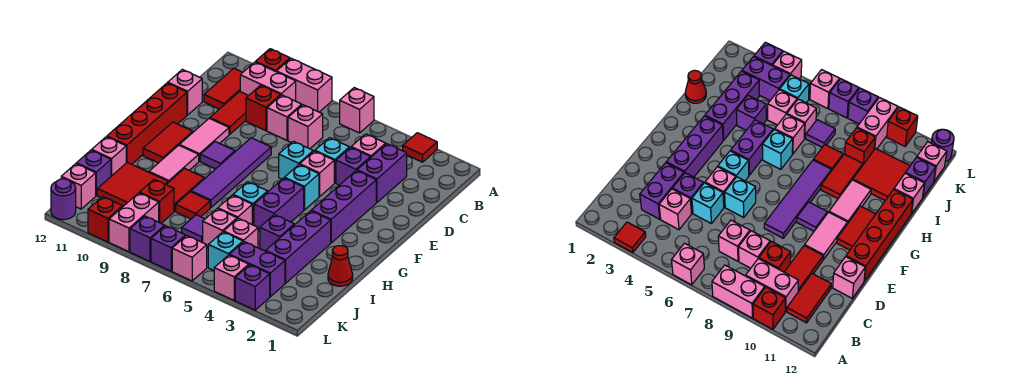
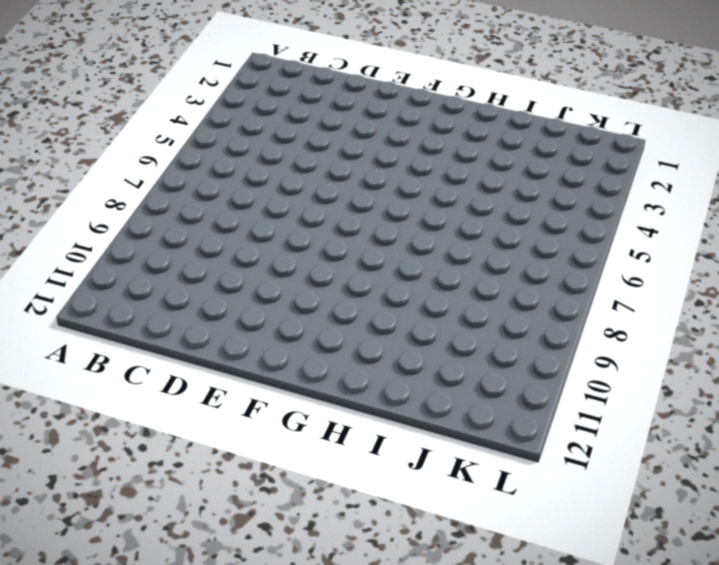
none -> red tile A3 level 1
none -> pink brick A6 level 1
none -> pink brick A8:A9 level 1
none -> red brick A10 level 1

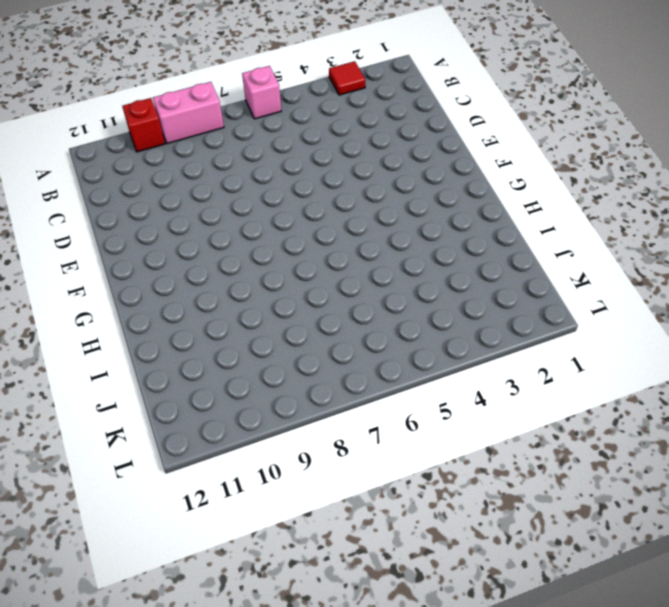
none -> pink brick B9:B10 level 1
none -> red tile B11:C11 level 1
none -> purple brick C3:D3 level 1
none -> pink brick C4 level 1

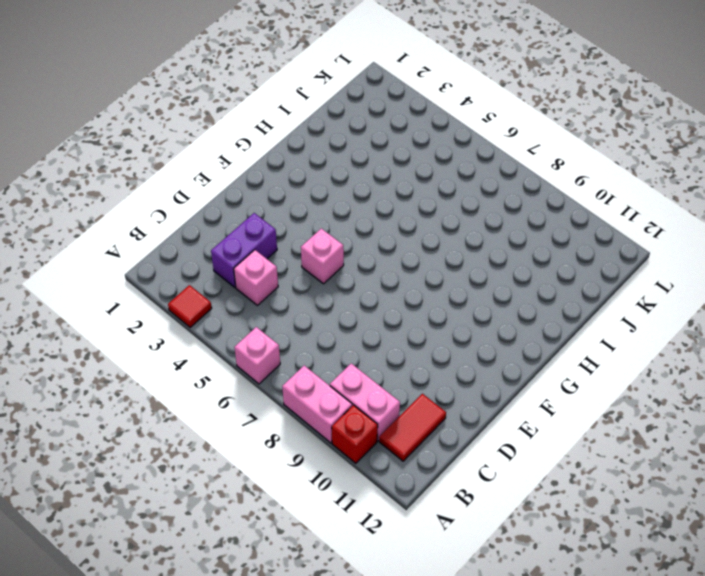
none -> pink brick C7 level 1
none -> pink brick C8 level 1
none -> red brick C9 level 1
none -> red tile C10:D10 level 1

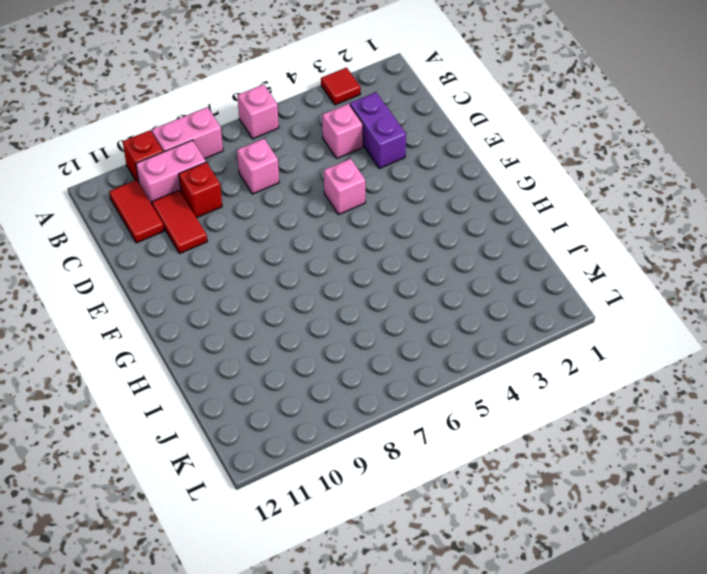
none -> pink brick C8 level 1
none -> purple brick D4 level 1
none -> cyan brick D5 level 1
none -> pink brick D12 level 1

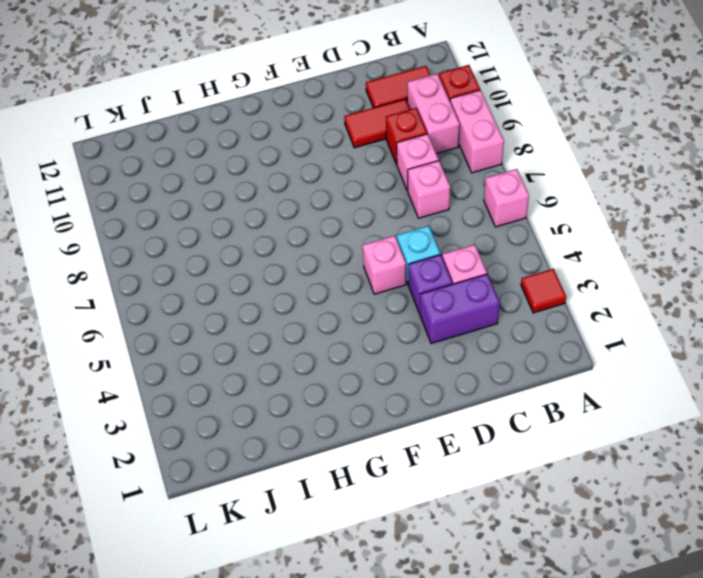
none -> pink brick D12 level 1
none -> purple brick E3:G3 level 1
none -> cyan brick E6 level 1
none -> purple tile E8:H8 level 1

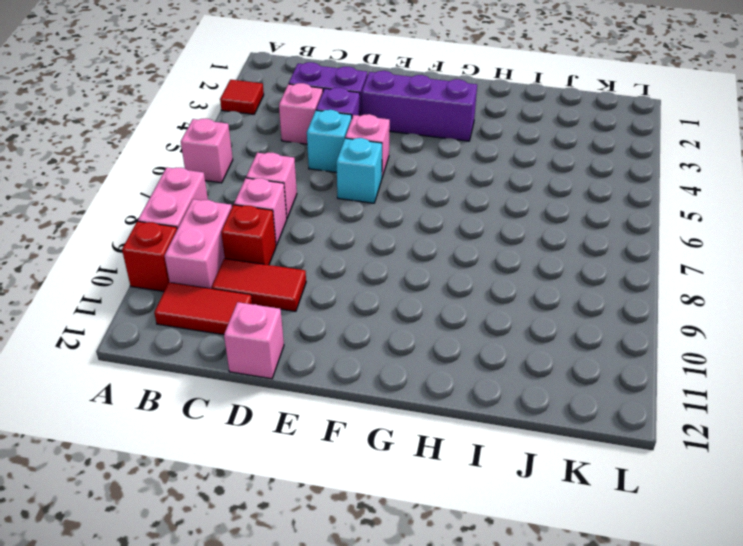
none -> purple tile E8:H8 level 1
none -> pink tile E10:F10 level 1
none -> red brick E12:H12 level 1
none -> cyan brick F5 level 1

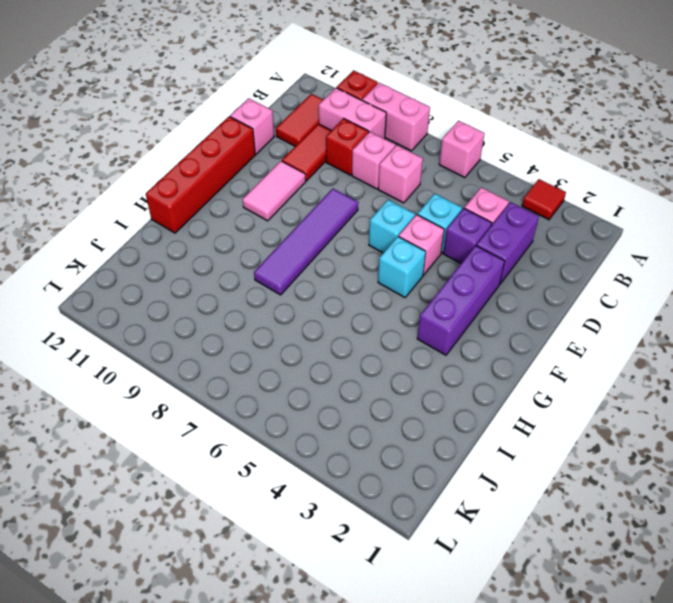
none -> purple tile F9 level 1
none -> red tile F11:G11 level 1
none -> purple brick G5:H5 level 1
none -> pink tile G10:H10 level 1

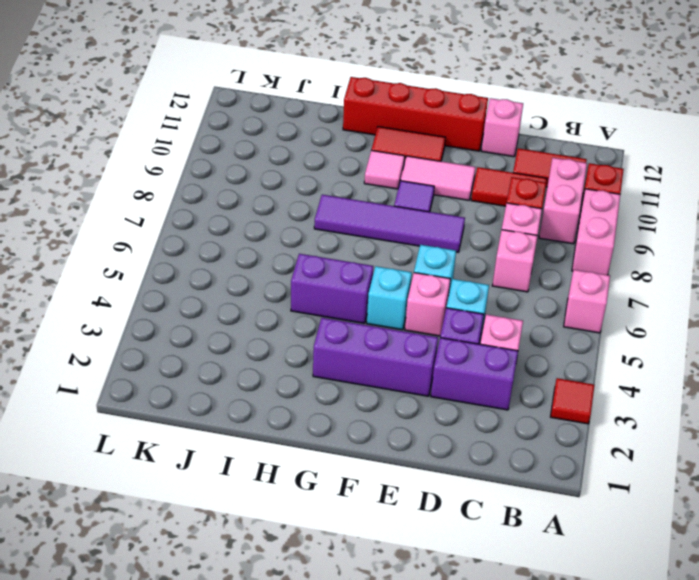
pink tile G10 level 1 -> pink tile G10:H10 level 1
none -> purple brick H3:J3 level 1
none -> cyan brick H6 level 1
none -> red tile H9:I9 level 1
none -> red cone I1 level 1

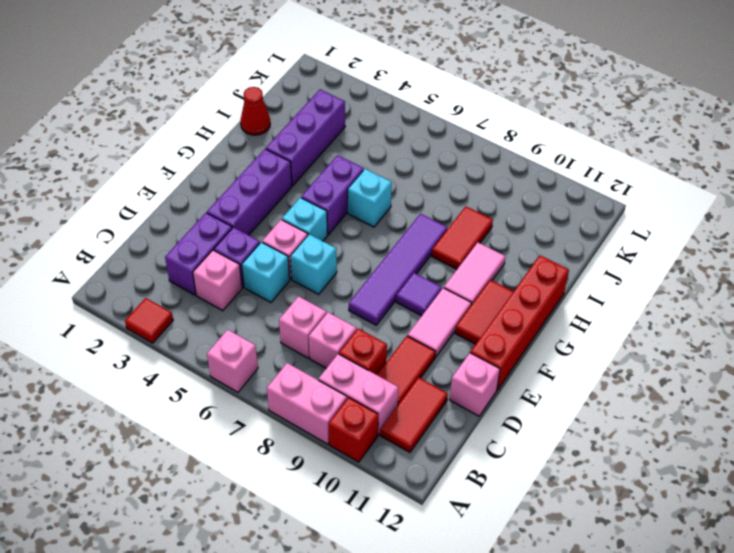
none -> purple brick I4 level 1
none -> pink brick I6 level 1
none -> red tile I8 level 1
none -> red tile I10:J11 level 1

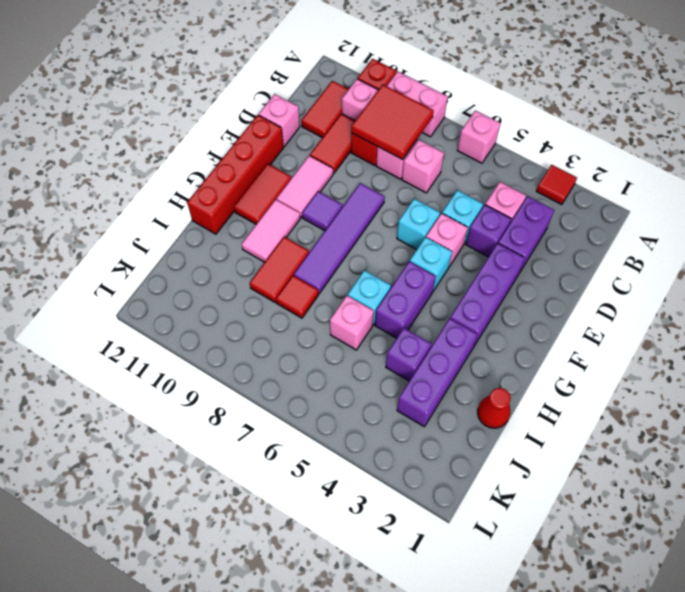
red tile B8:C9 level 2 -> red tile I10:J11 level 1
none -> pink brick I12 level 1
none -> pink brick J5 level 1
none -> pink brick J6 level 1
none -> purple tile J7 level 1

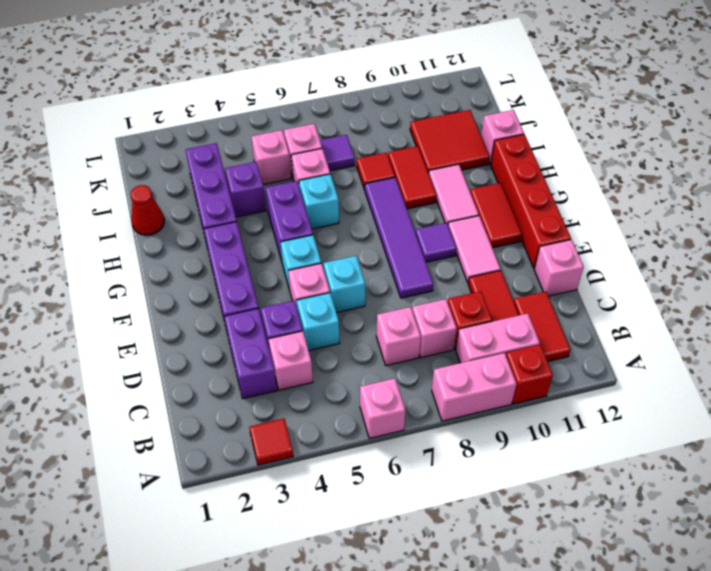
none -> red brick J9 level 1
none -> purple brick J12 level 1
none -> purple brick K3:K4 level 1
none -> cyan brick K5 level 1

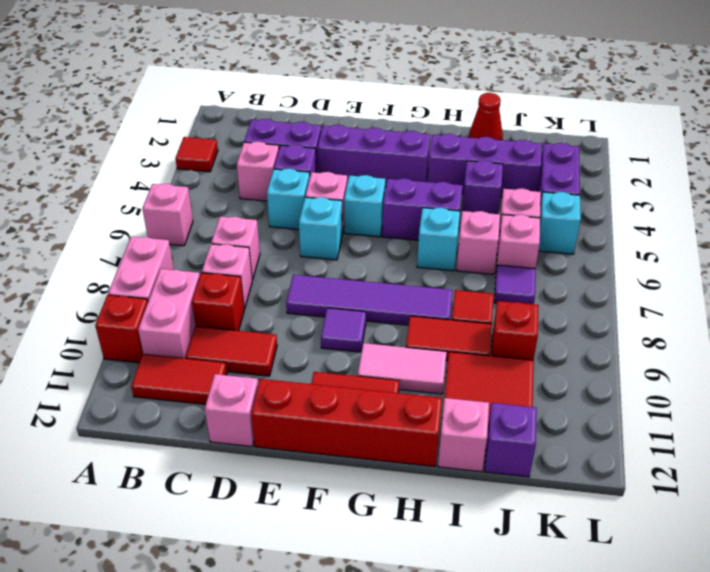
none -> pink tile E10:F10 level 1
none -> pink brick K9:L9 level 1
none -> pink brick K12 level 1
none -> purple brick L3 level 1

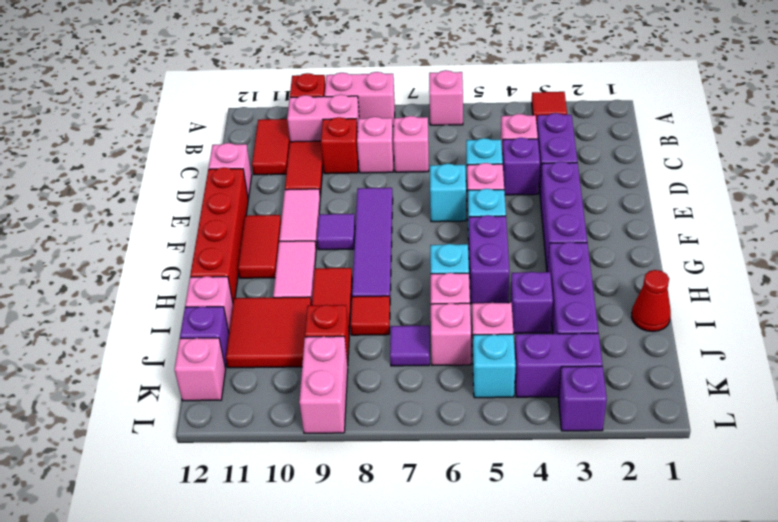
none -> pink brick L4 level 1
none -> pink brick L6 level 1
none -> purple brick L7 level 1
none -> purple brick L8 level 1

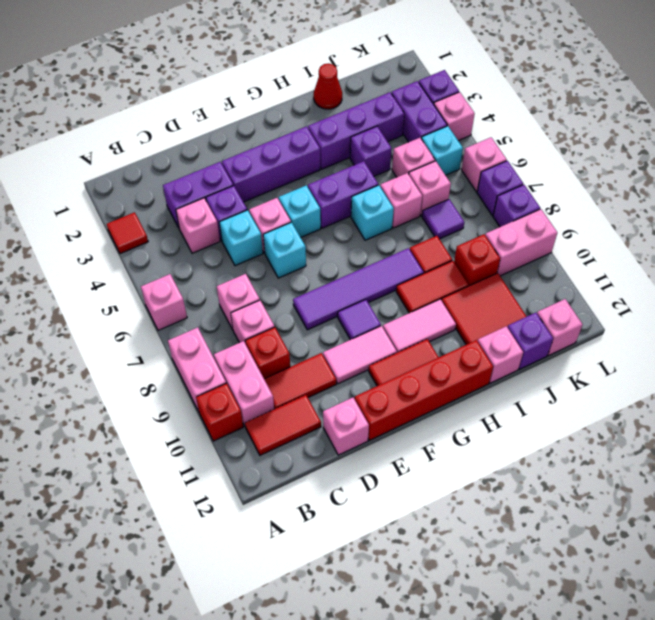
none -> red brick L10 level 1
none -> purple round brick L12 level 1

